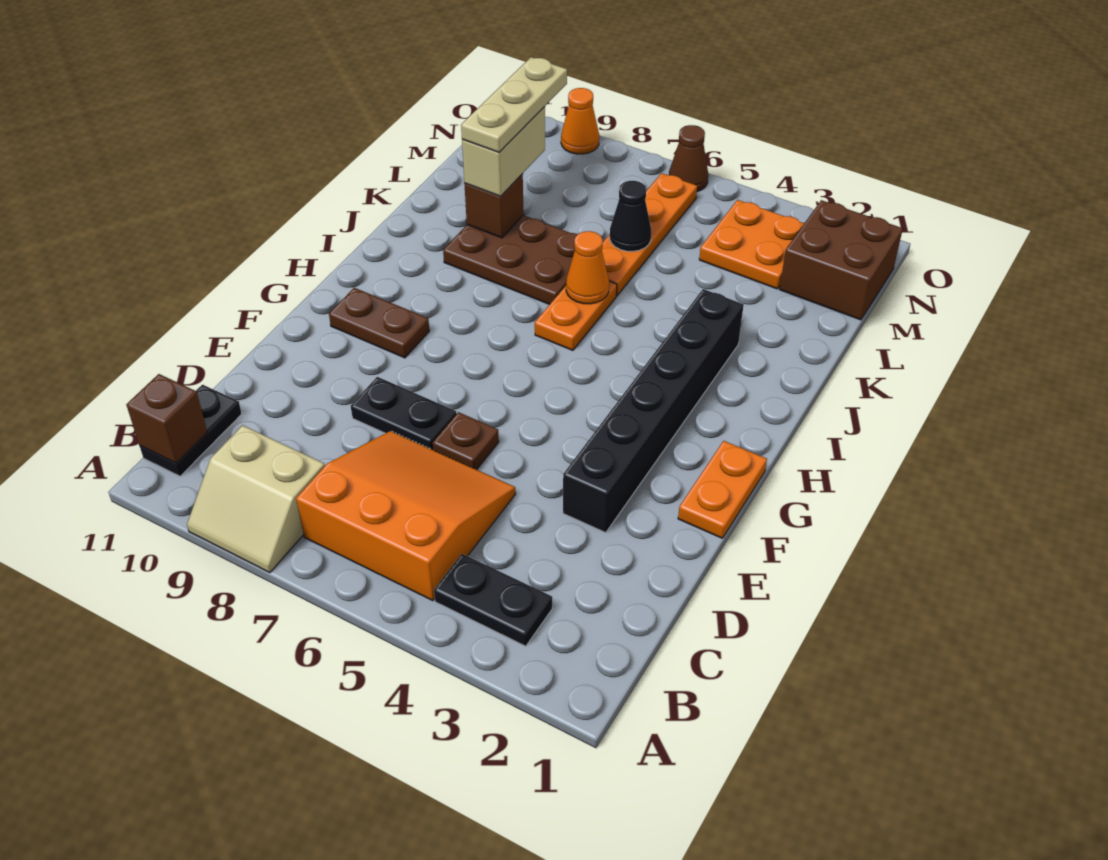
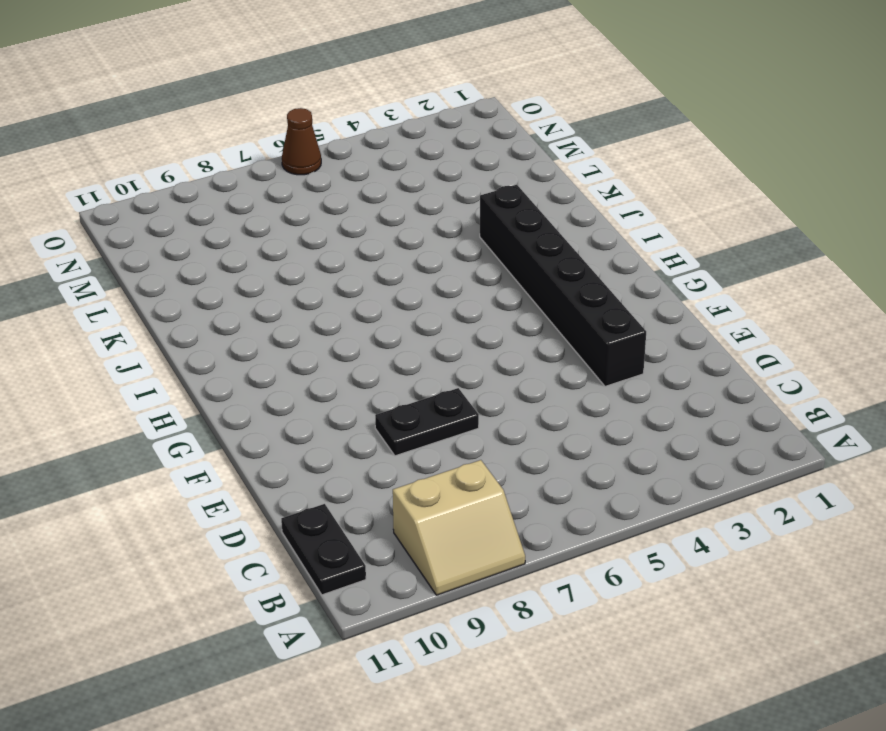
none -> black plate B3:B4 level 1
none -> orange slope B5:D7 level 1 top B
none -> brown plate E6 level 1

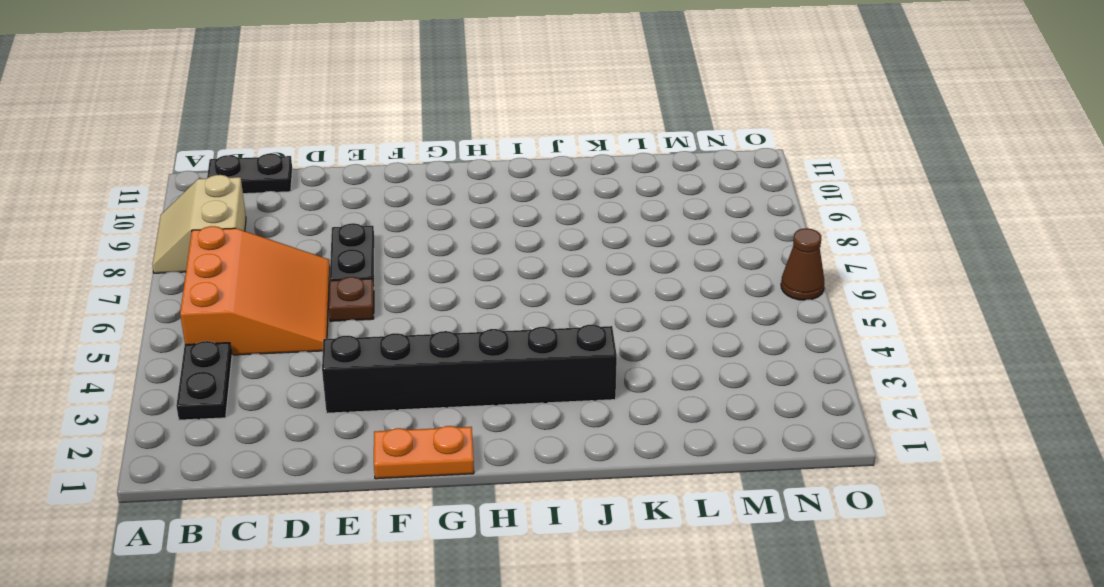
none -> brown plate G9:G10 level 1
none -> orange plate I6:J6 level 1
none -> brown plate J7:K9 level 1

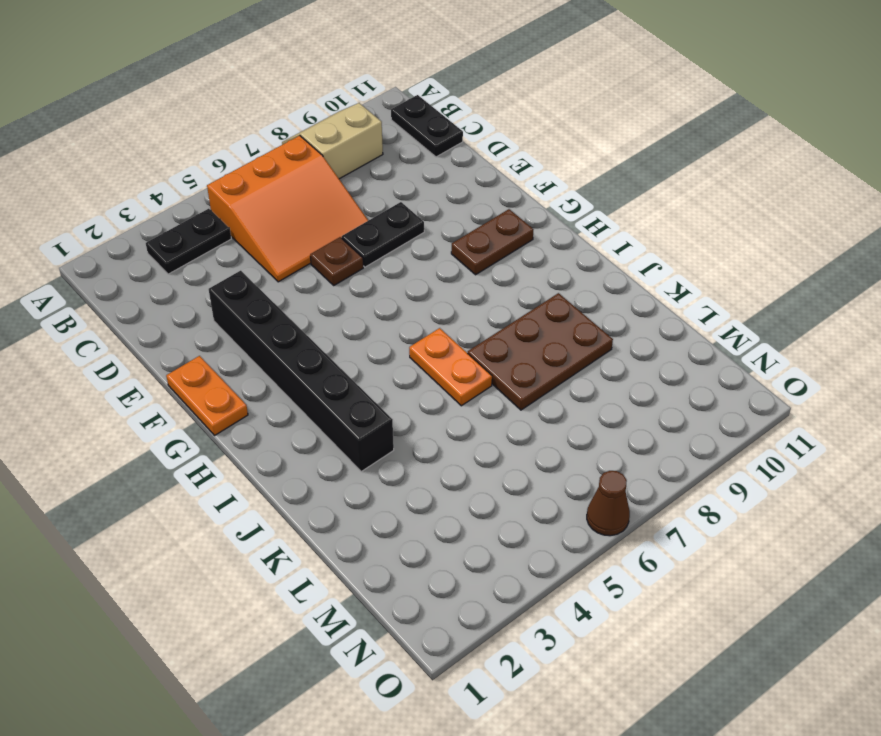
none -> orange plate K6:N6 level 1
none -> brown brick M1:N2 level 1
none -> orange plate M3:N4 level 1

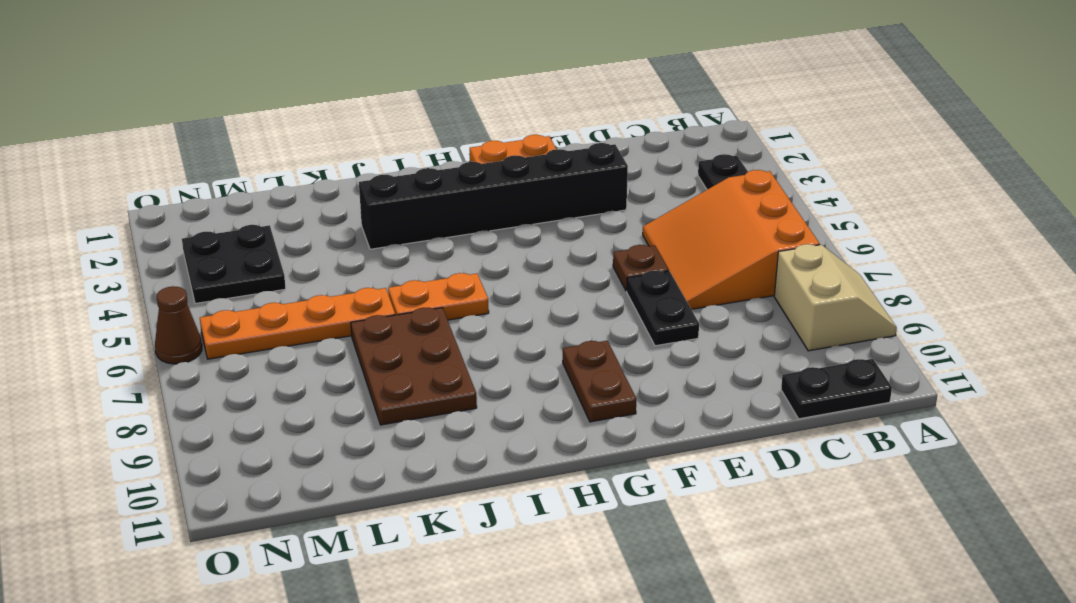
black plate M3:N4 level 1 -> orange plate M3:N4 level 1
none -> brown brick M1:N2 level 1
none -> orange cone O9 level 1
none -> brown brick B11 level 2

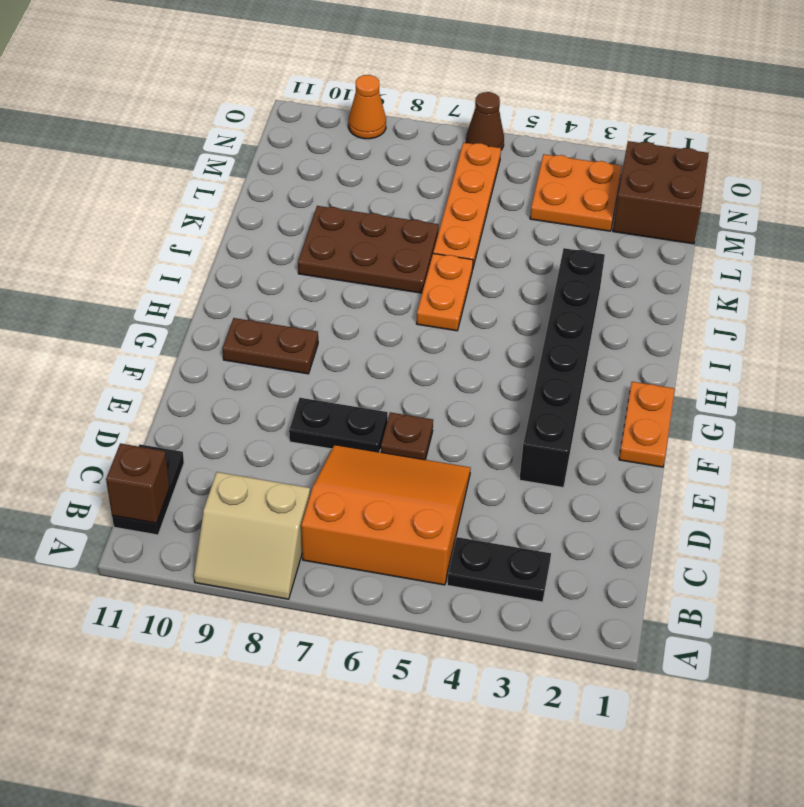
none -> orange cone J6 level 2
none -> brown brick K9 level 2
none -> black cone L6 level 2

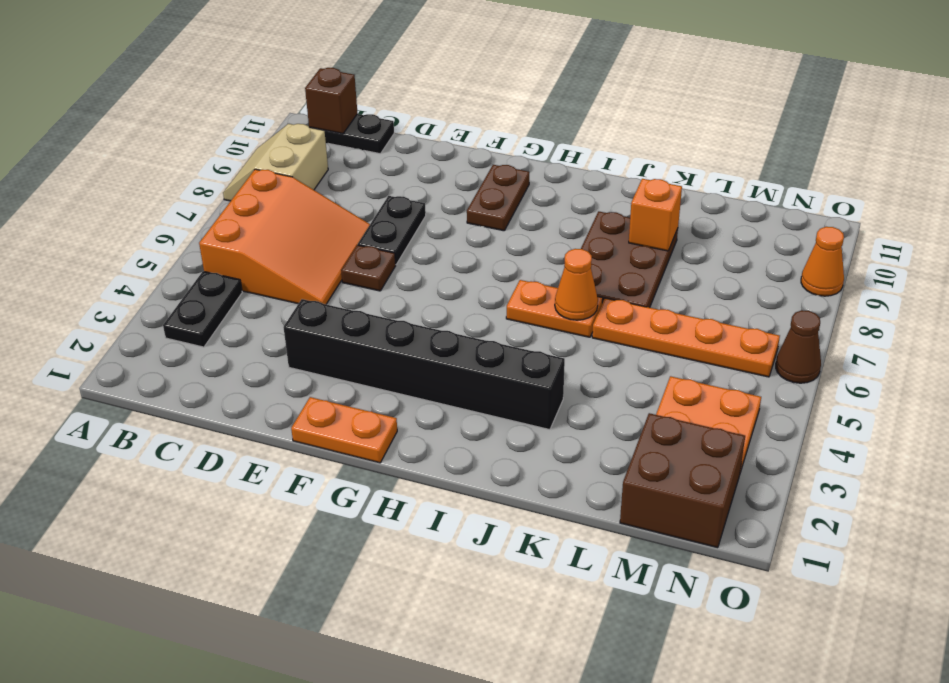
orange brick K9 level 2 -> brown brick K9 level 2
none -> black cone L6 level 2
none -> tan brick K9:L9 level 3
none -> tan plate K9:M9 level 4

